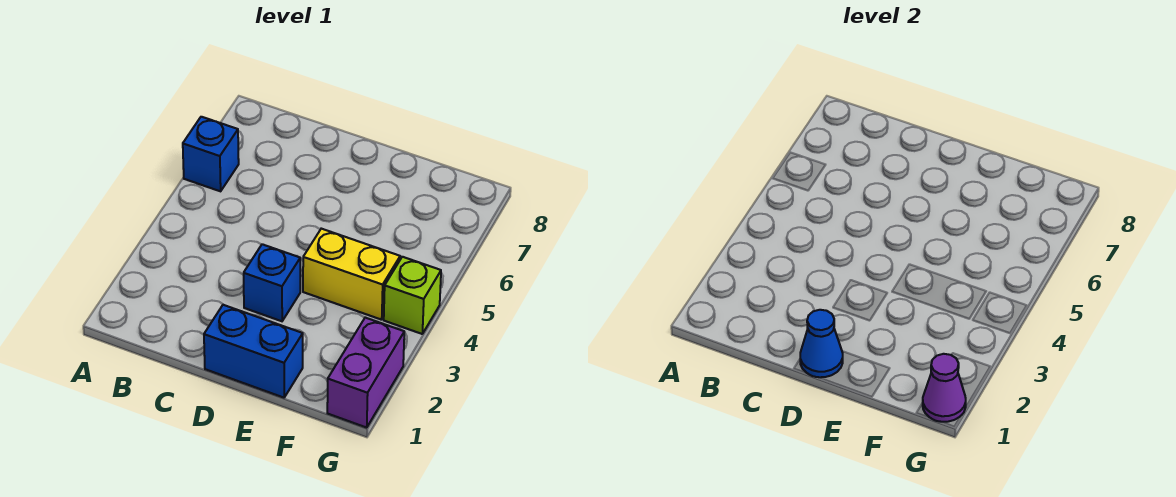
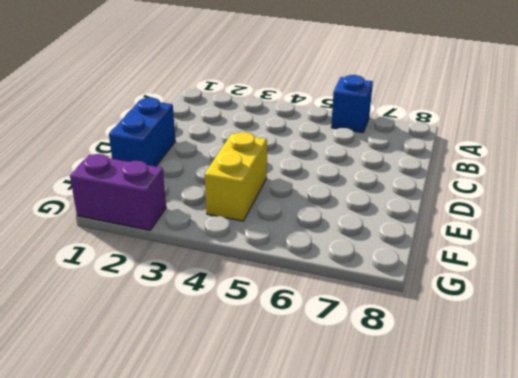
none -> blue brick D3 level 1
none -> lime brick G4 level 1

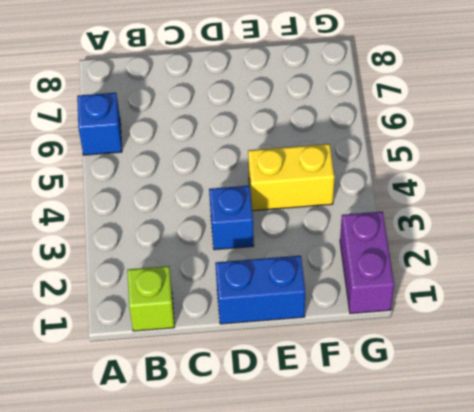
lime brick B1 level 1 -> lime brick G4 level 1
none -> blue cone D1 level 2
none -> purple cone G1 level 2

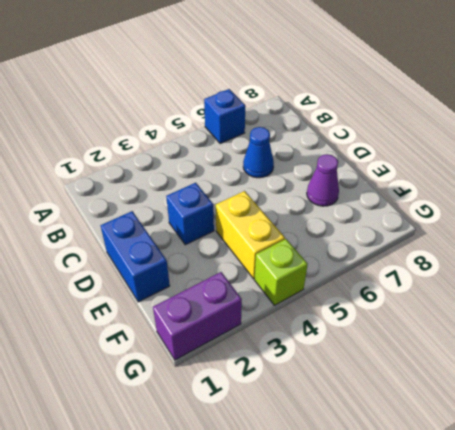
blue cone C6 level 1 -> blue cone D1 level 2
purple cone E7 level 1 -> purple cone G1 level 2

